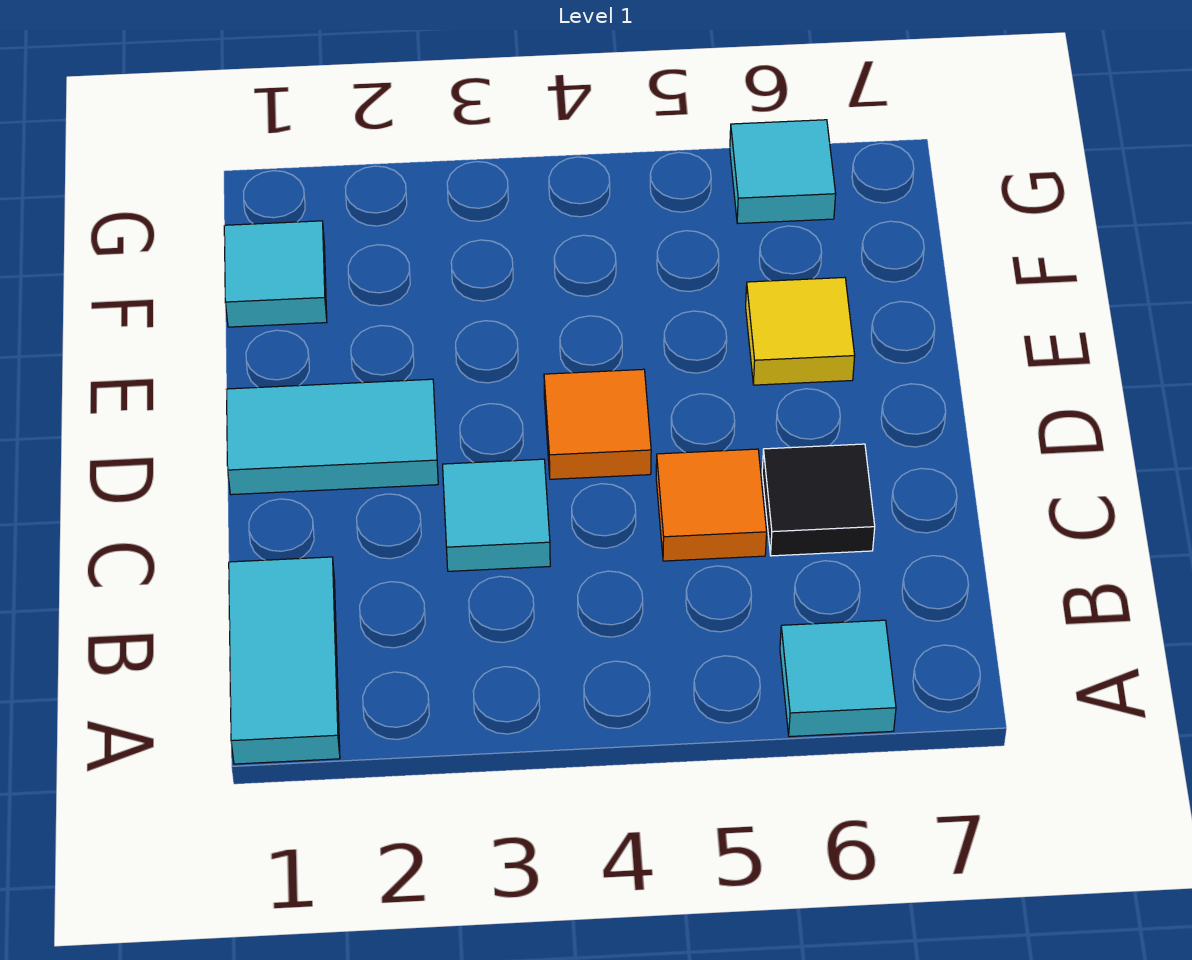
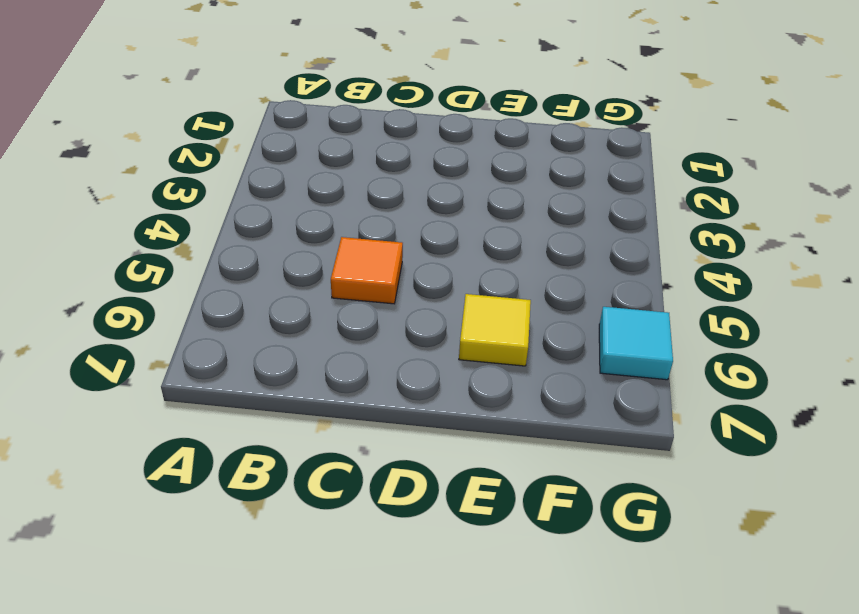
none -> cyan tile A1:B1 level 1
none -> cyan tile A6 level 1

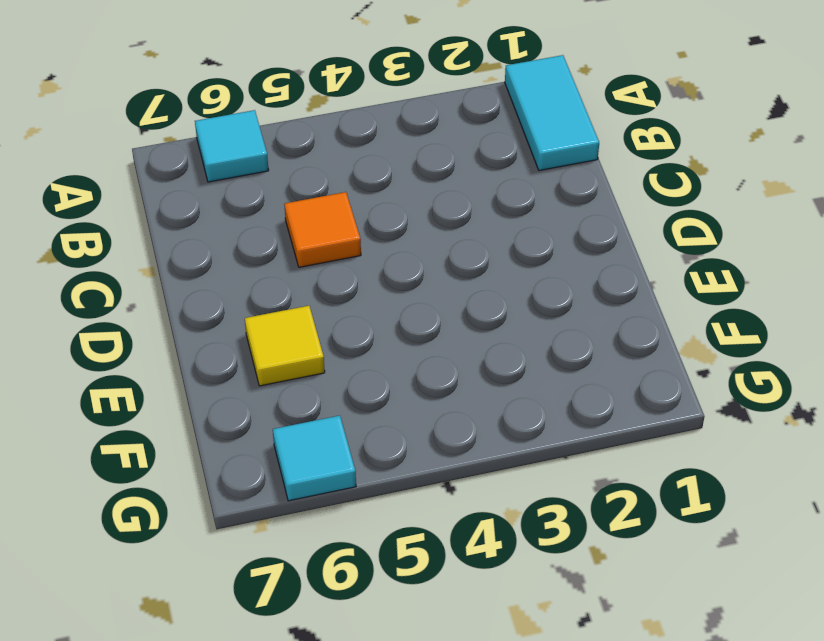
none -> cyan tile C3 level 1
none -> black tile C6 level 1

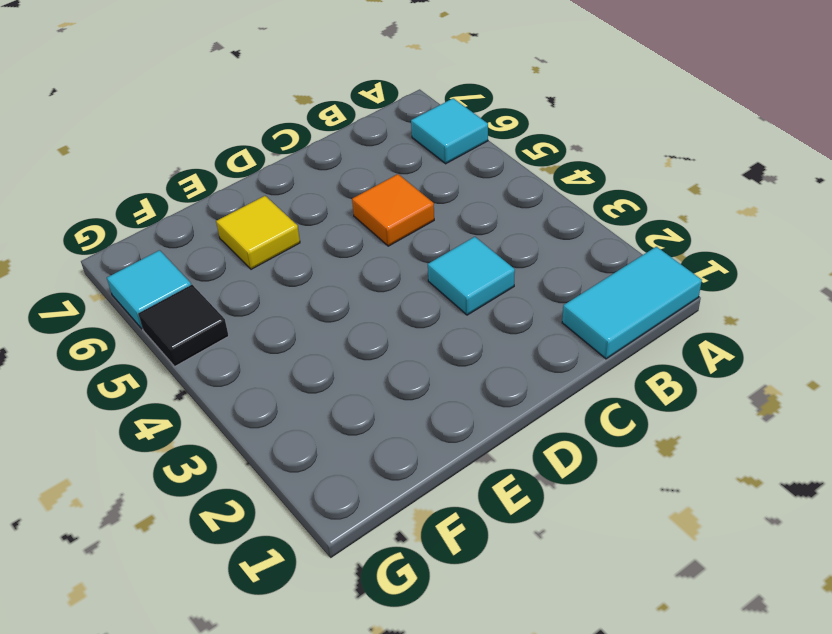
black tile G5 level 1 -> black tile C6 level 1
none -> cyan tile D1:D2 level 1
none -> orange tile D4 level 1

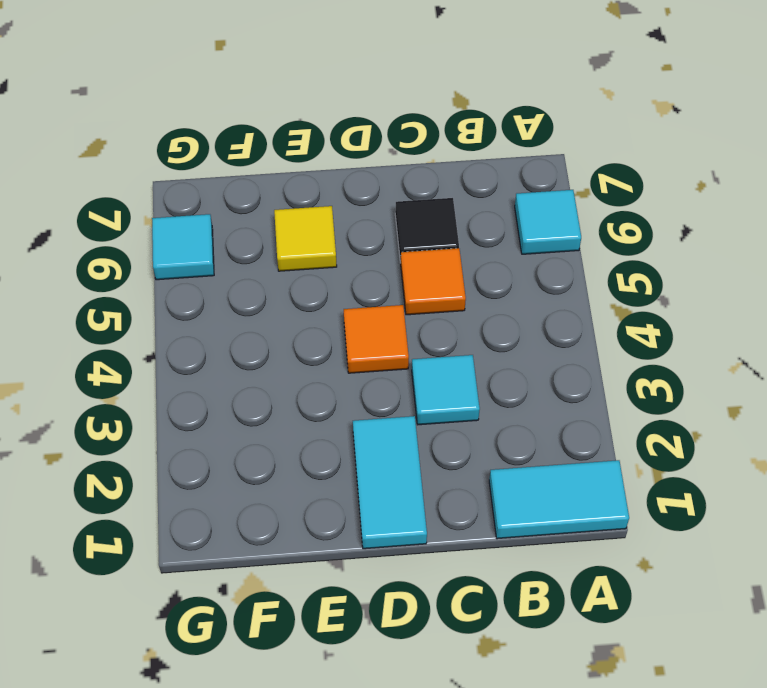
none -> cyan tile F1 level 1

